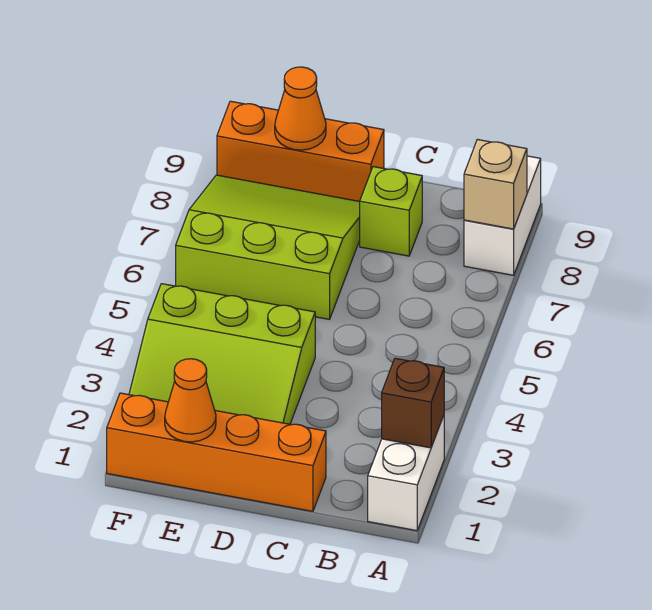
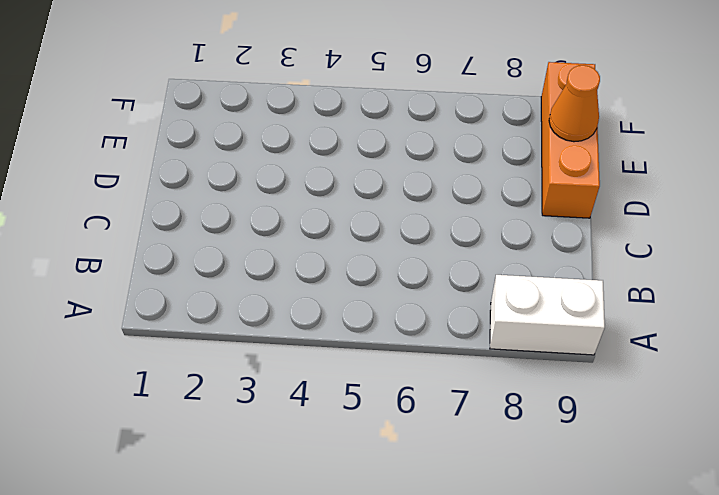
none -> white brick A1:A2 level 1
none -> orange brick C1:F1 level 1

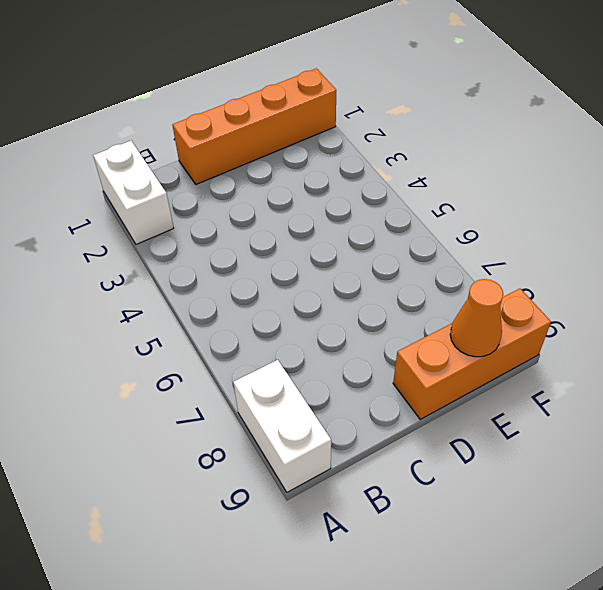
none -> lime brick C8 level 1
none -> lime slope D2:F4 level 1 top 4

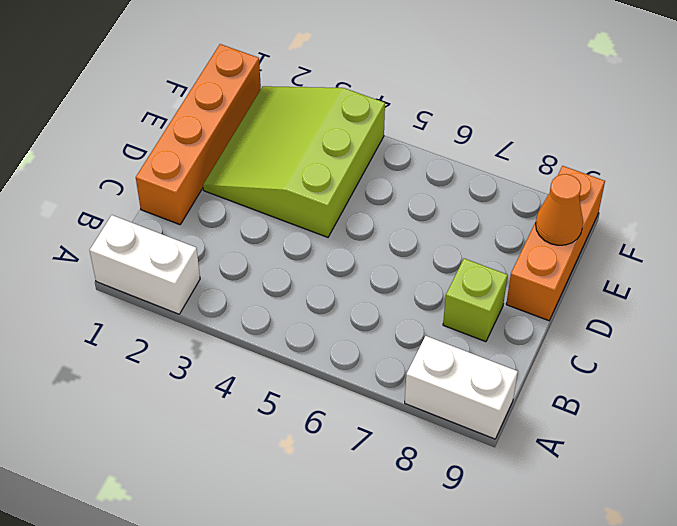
none -> lime slope D6:F8 level 1 top 6
none -> brown brick A2 level 2

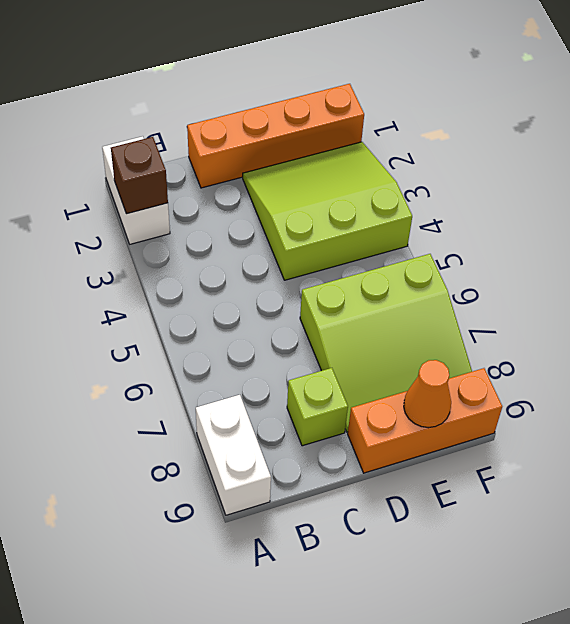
none -> tan brick A8 level 2
none -> orange cone E1 level 2

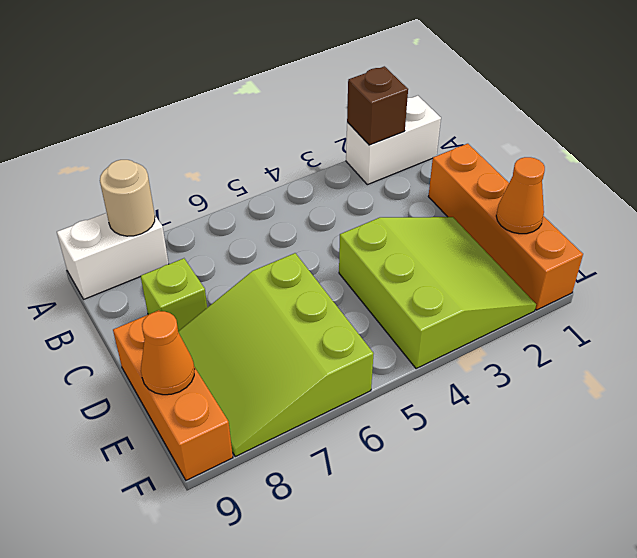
tan round brick A8 level 2 -> tan brick A8 level 2

